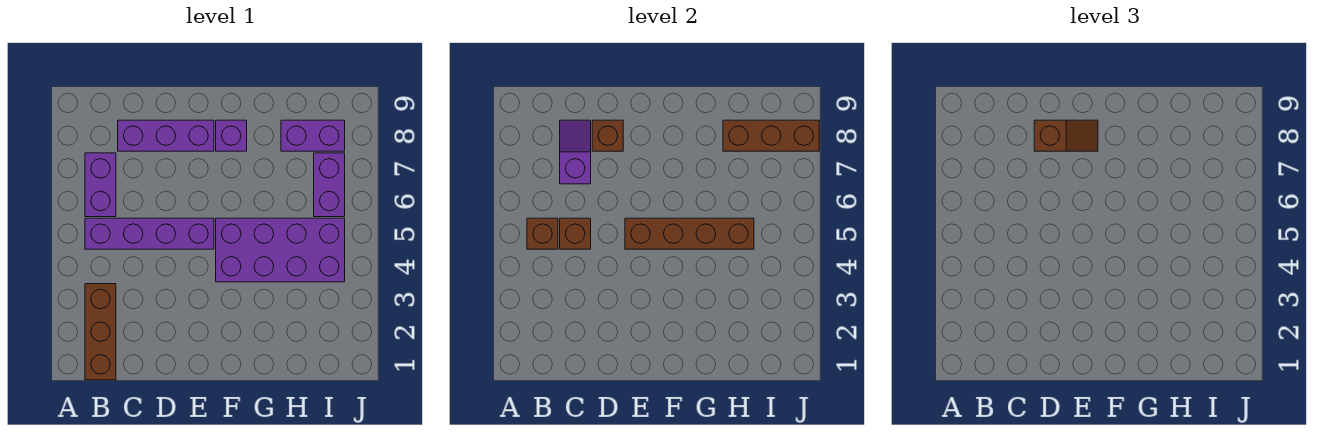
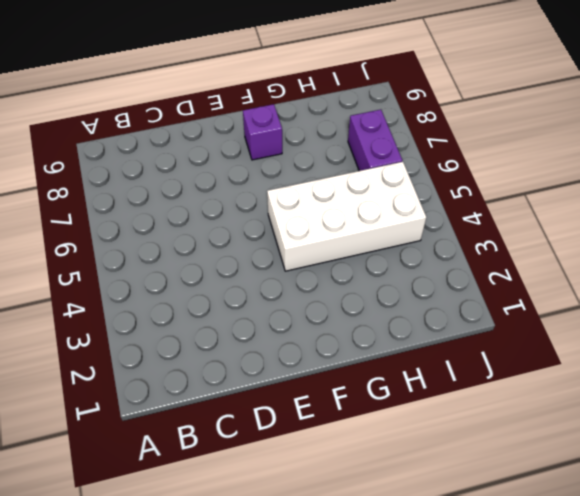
white brick F4:I5 level 1 -> purple brick F4:I5 level 1
none -> brown brick B1:B3 level 1
none -> purple brick B5:E5 level 1
none -> purple brick B6:B7 level 1

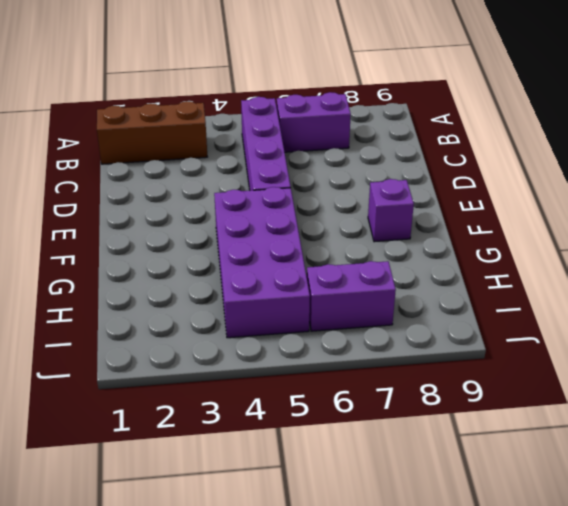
none -> purple brick C8:E8 level 1
none -> purple brick H8:I8 level 1
none -> brown brick B5 level 2

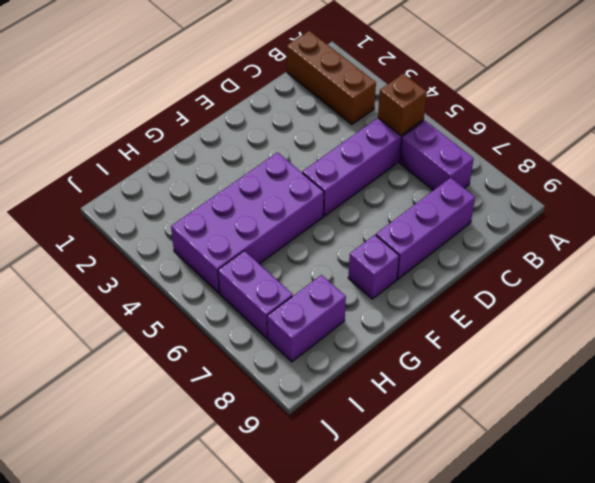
none -> brown brick C5 level 2
none -> purple slope C7:C8 level 2 top 7
none -> brown brick D8 level 2

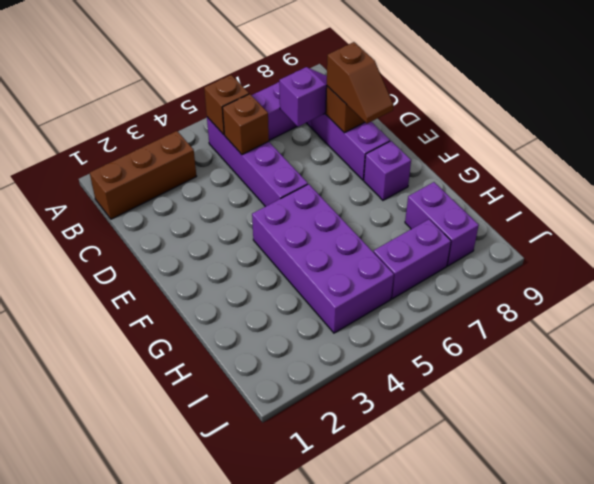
none -> brown brick E5:H5 level 2
none -> brown brick H8:J8 level 2

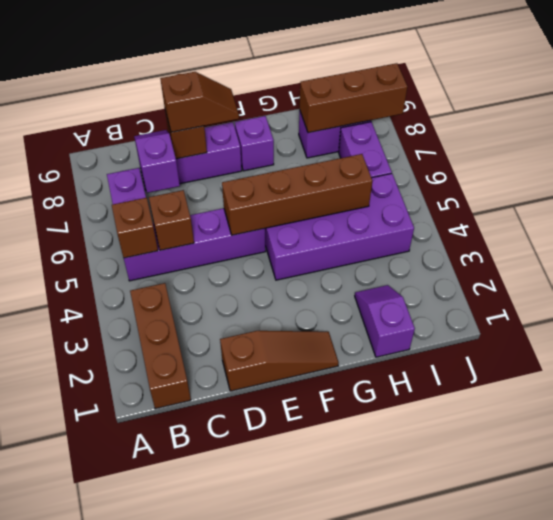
brown slope D1:F1 level 1 top D -> none
purple slope H1:H2 level 1 top 1 -> none

